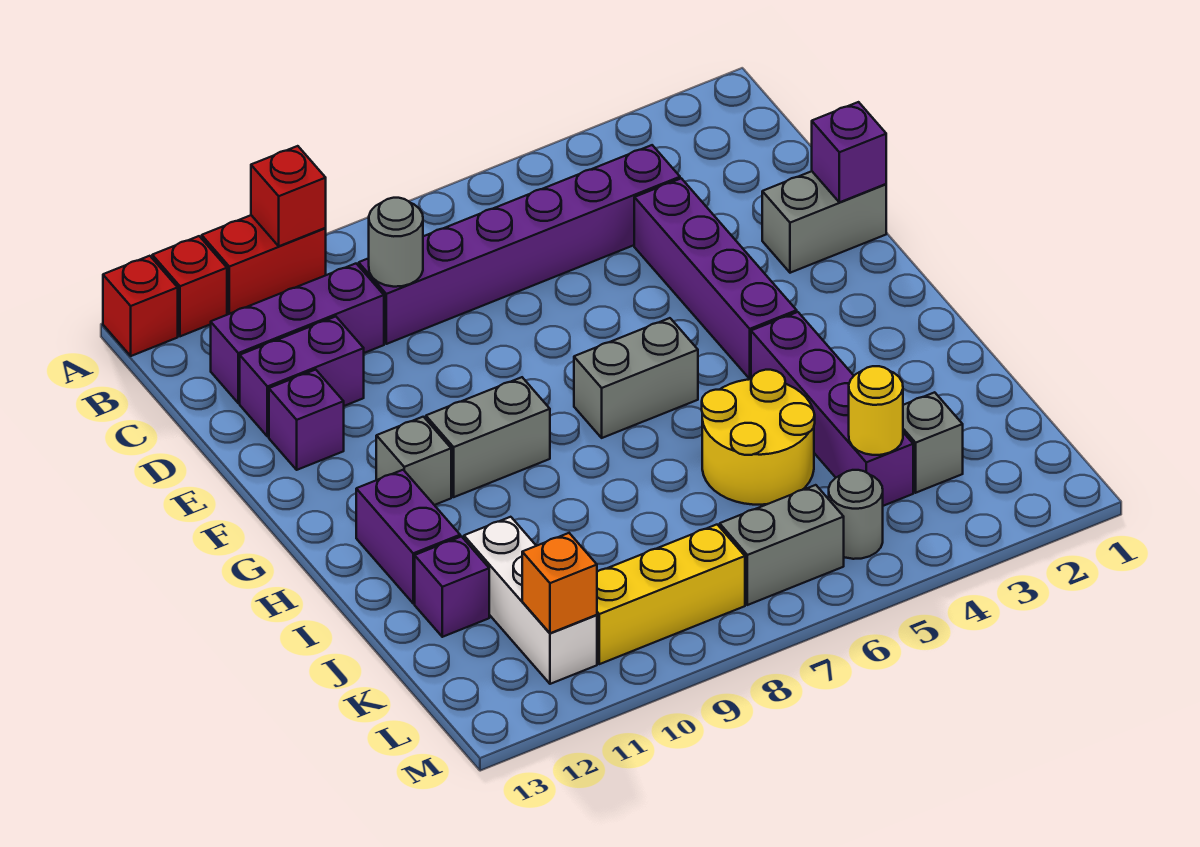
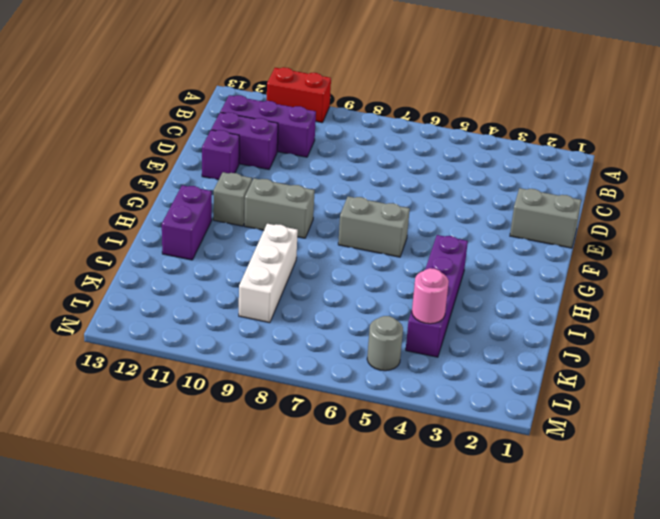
white brick I9:K9 level 1 -> white brick J11:L11 level 1
pink round brick K4 level 2 -> yellow round brick K4 level 2
none -> red brick A12 level 1
none -> red brick A13 level 1
none -> purple brick C4:C9 level 1

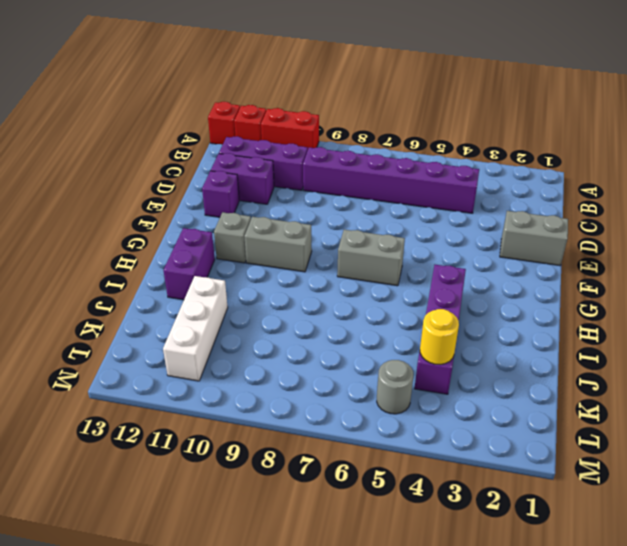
none -> purple brick D4:G4 level 1
none -> yellow round brick I5:J6 level 1
none -> purple brick J12 level 1

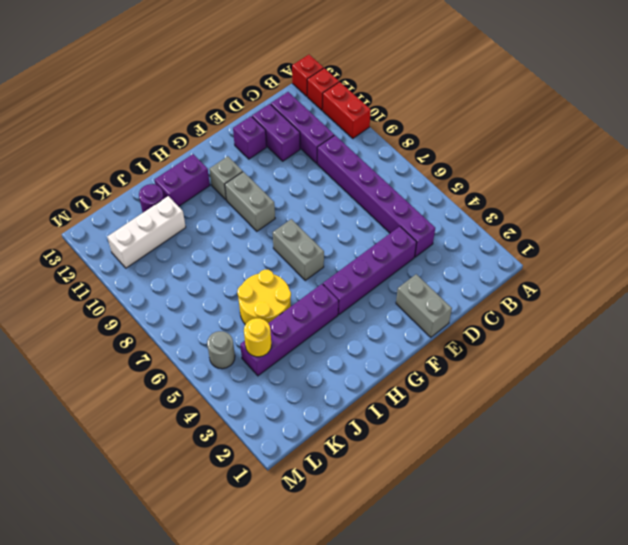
purple round brick J12 level 1 -> purple brick J12 level 1
none -> grey brick K3 level 1
none -> grey brick L6:L7 level 1
none -> yellow brick L8:L10 level 1

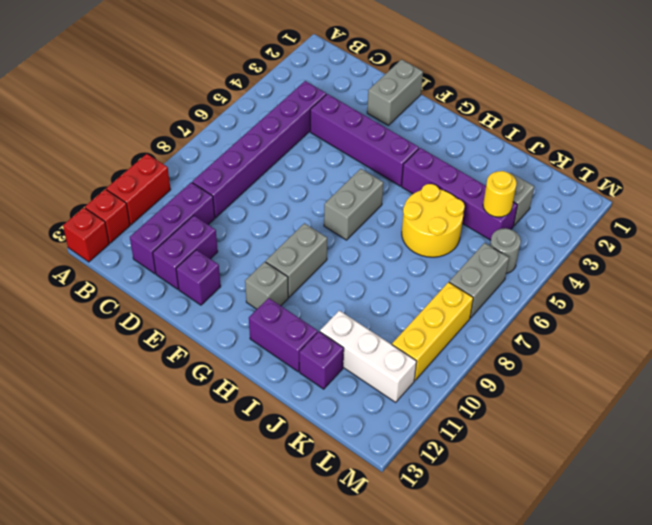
none -> red brick A10 level 2
none -> grey round brick C9 level 2
none -> purple brick E1 level 2

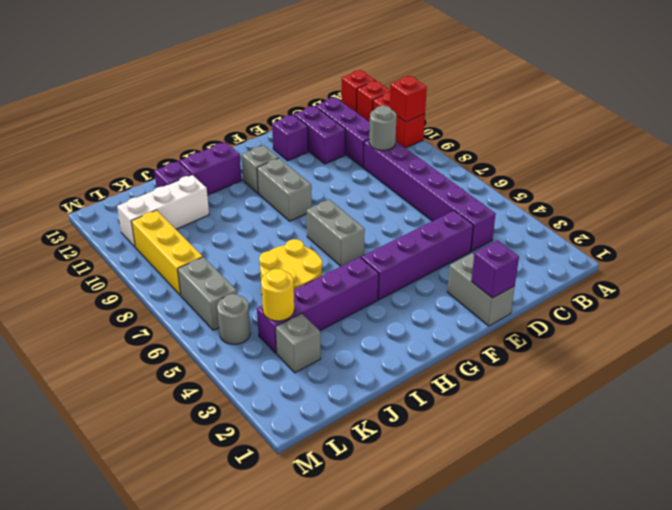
none -> orange brick L11 level 2

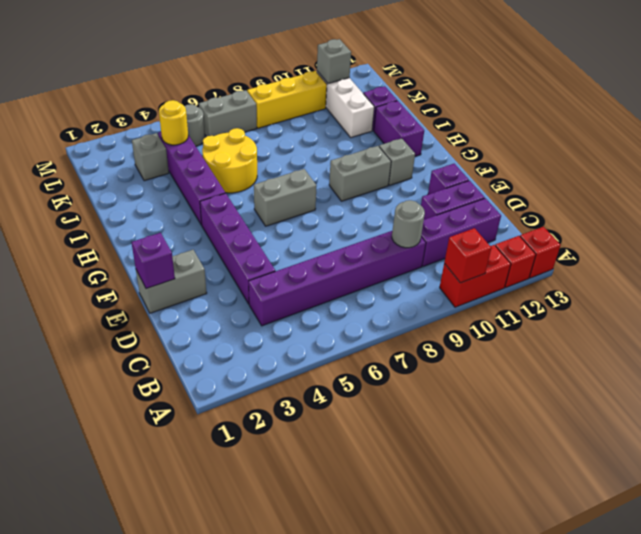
grey brick L11 level 2 -> orange brick L11 level 2

